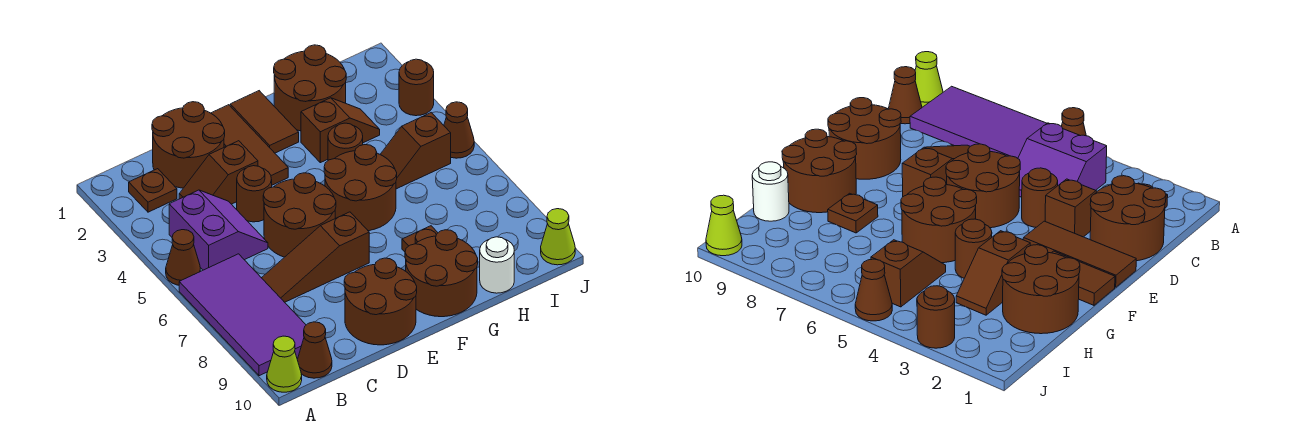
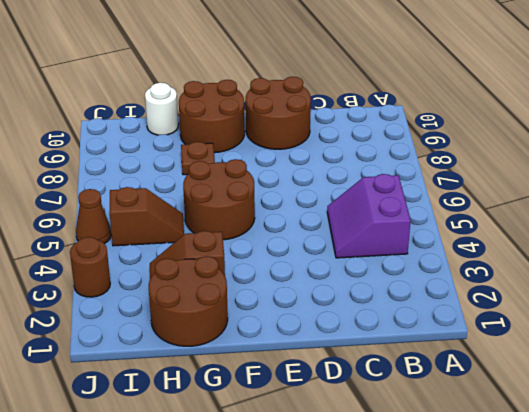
none -> brown cone A5 level 1
none -> purple tile A6:B9 level 1
none -> lime cone A10 level 1

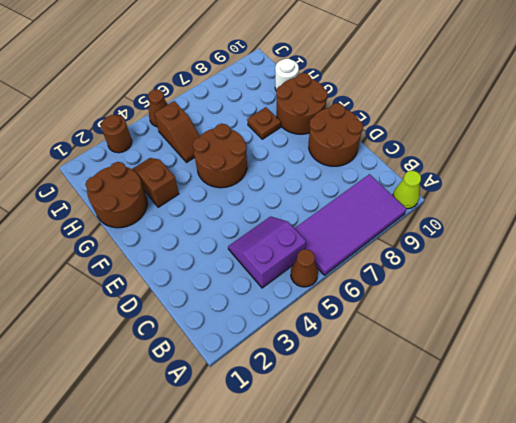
none -> brown plate B2 level 1
none -> brown cone B10 level 1
none -> brown round brick C1:D2 level 1

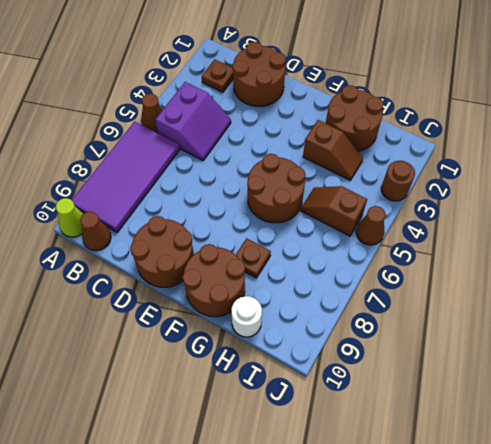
none -> brown slope C3:D3 level 1 top D
none -> brown slope C7:E7 level 1 top E
none -> brown round brick D4 level 1

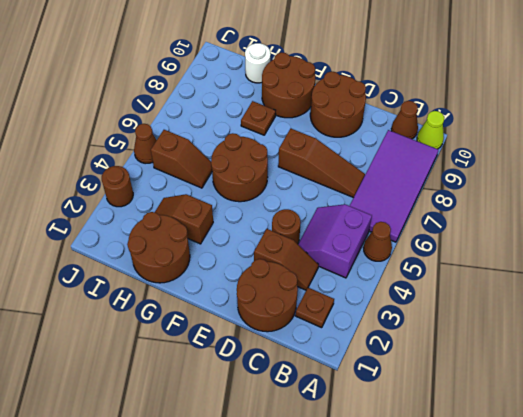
none -> brown round brick D5:E6 level 1
none -> brown tile E1:E3 level 1
none -> brown tile F1:F2 level 1

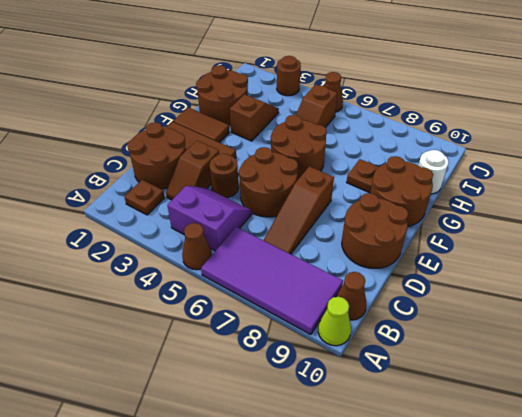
none -> brown round brick G4 level 1
none -> lime cone J10 level 1

